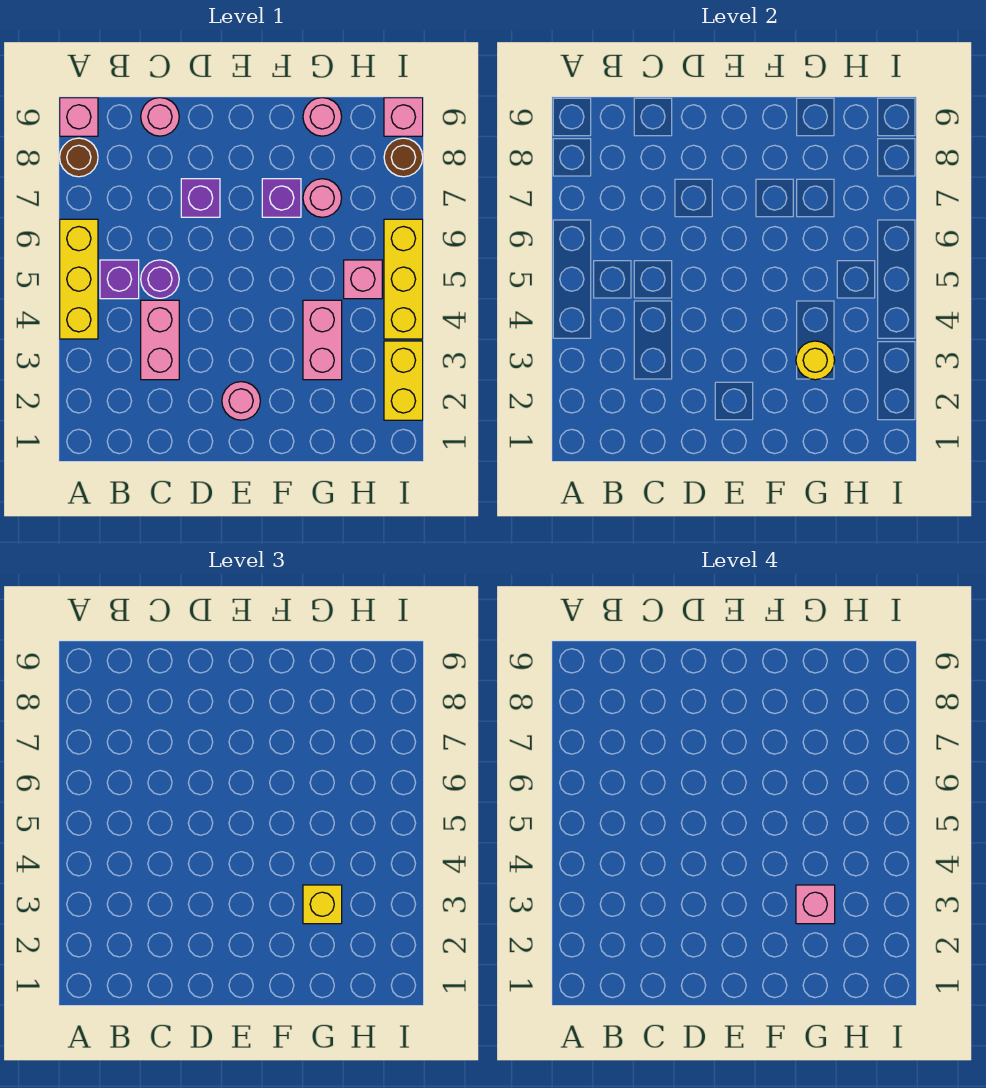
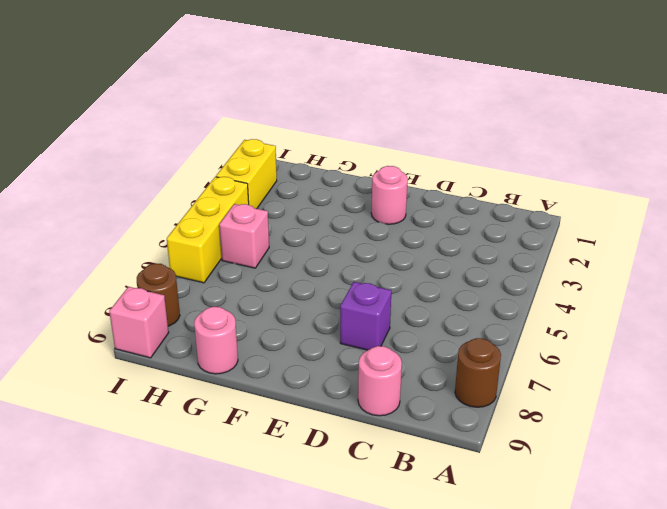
none -> yellow brick A4:A6 level 1
none -> pink brick A9 level 1
none -> purple brick B5 level 1

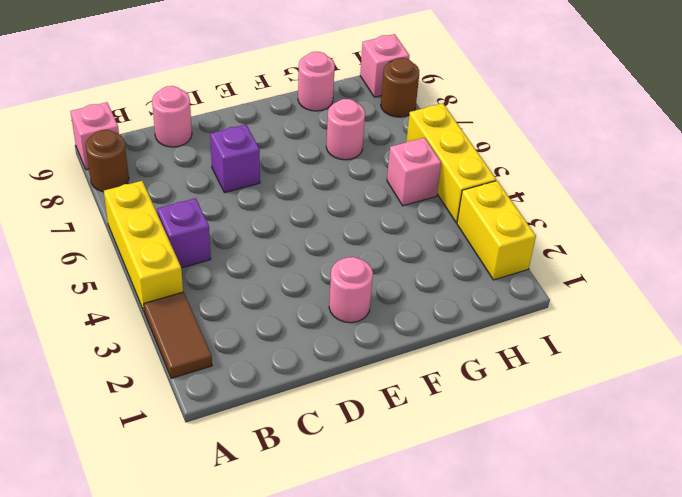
brown tile A2:A3 level 1 -> none
none -> pink brick C3:C4 level 1
none -> purple round brick C5 level 1
none -> purple brick F7 level 1

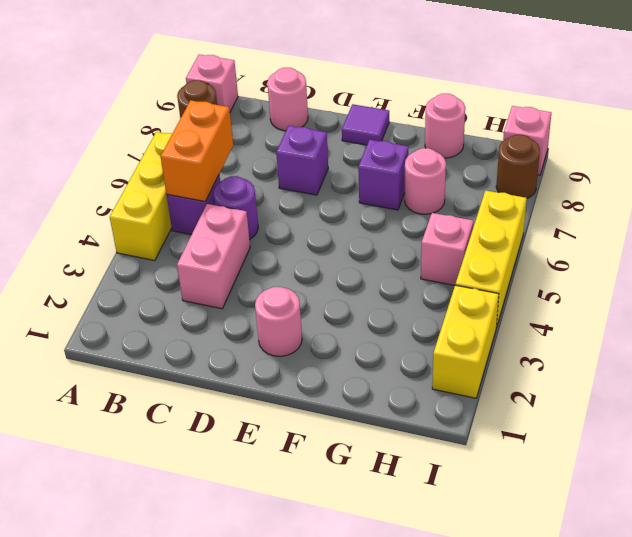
orange brick B5:B6 level 2 -> none
purple tile E9 level 1 -> none
none -> pink brick G3:G4 level 1
none -> yellow round brick G3 level 2
none -> yellow brick G3 level 3

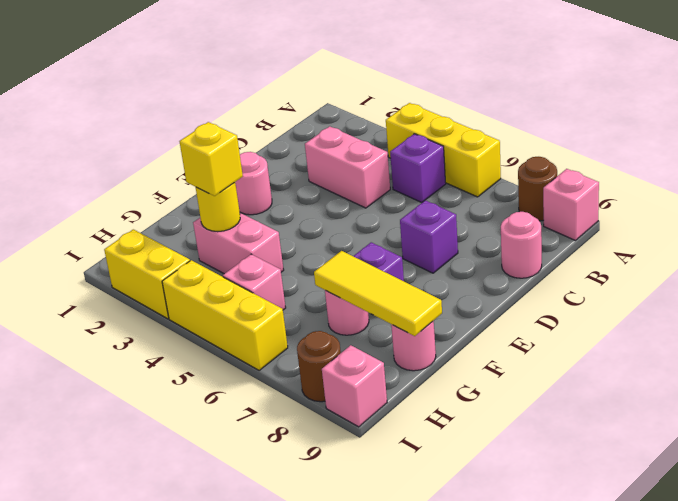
yellow tile G7:G9 level 2 -> none
none -> purple round brick C5 level 1
none -> pink brick G3 level 4

